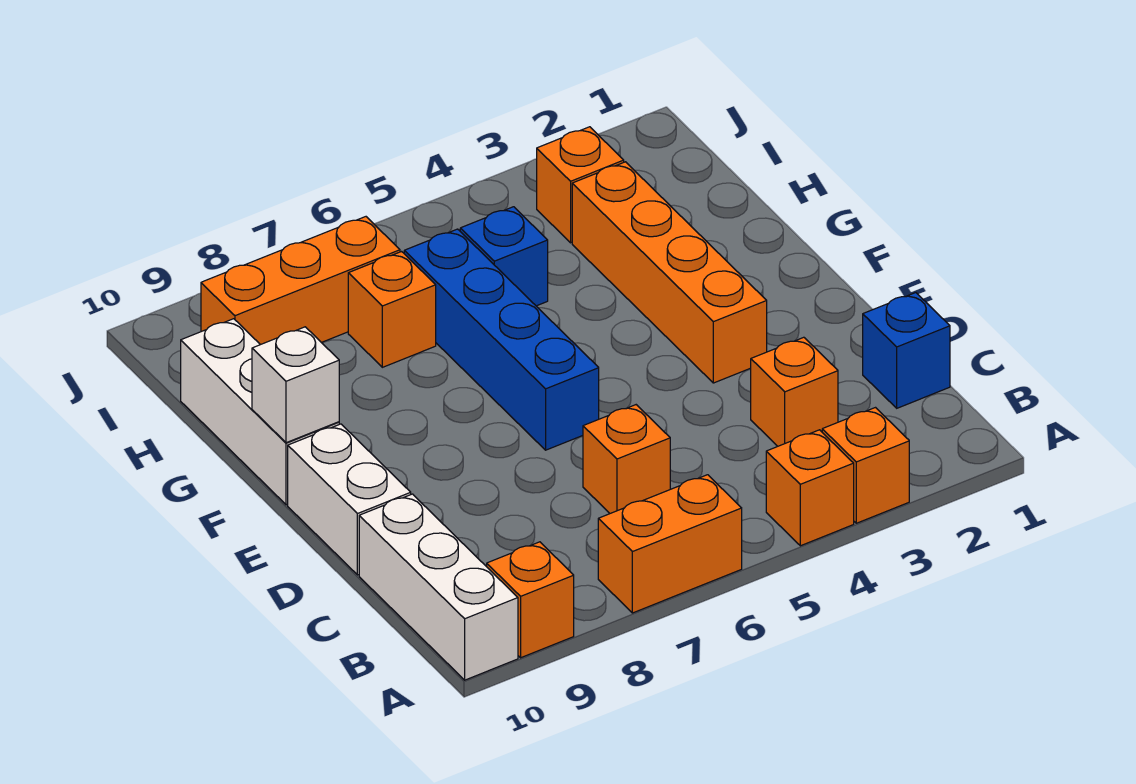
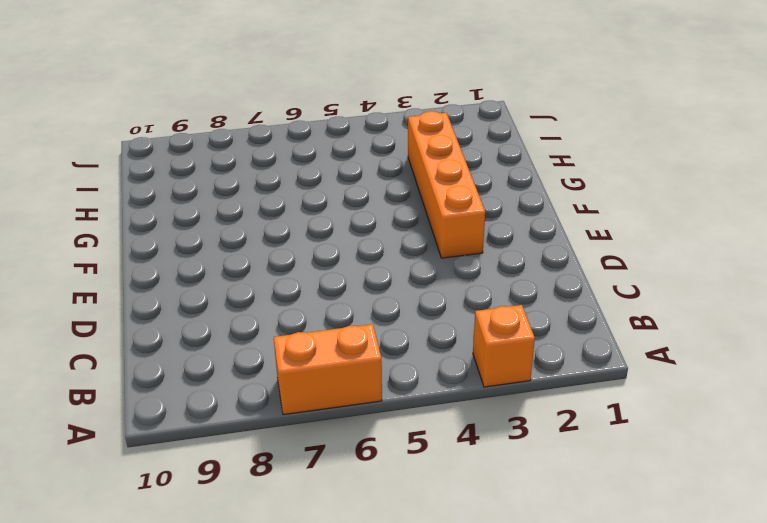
none -> orange brick A4 level 1
none -> orange brick A9 level 1
none -> white brick A10:C10 level 1

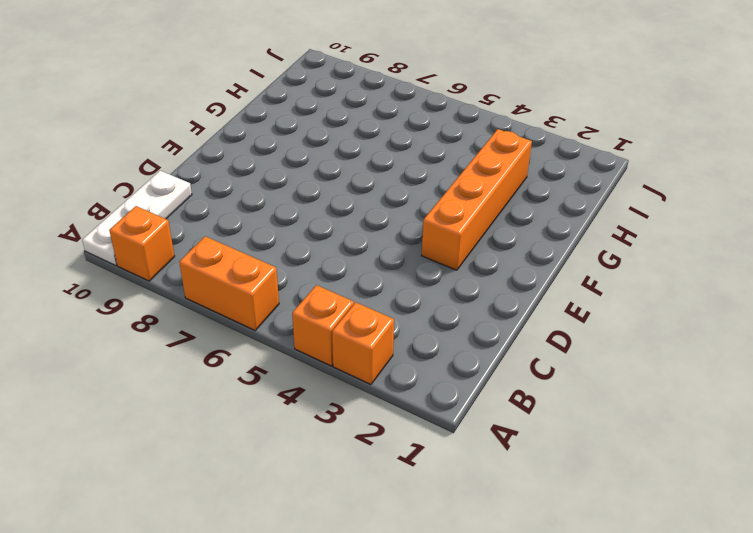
white plate A10:C10 level 1 -> white brick A10:C10 level 1
none -> blue brick C1 level 1
none -> orange brick C3 level 1
none -> orange brick C6 level 1

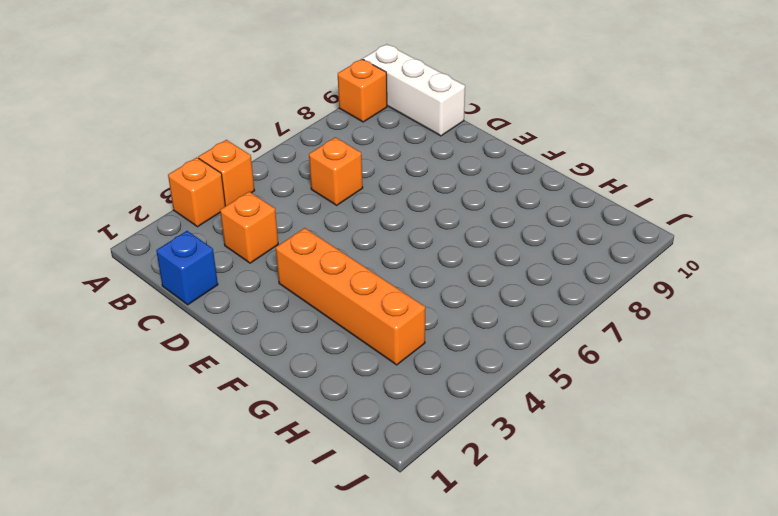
none -> orange brick A6:A7 level 1
none -> white brick D10:E10 level 1
none -> blue brick E6:H6 level 1

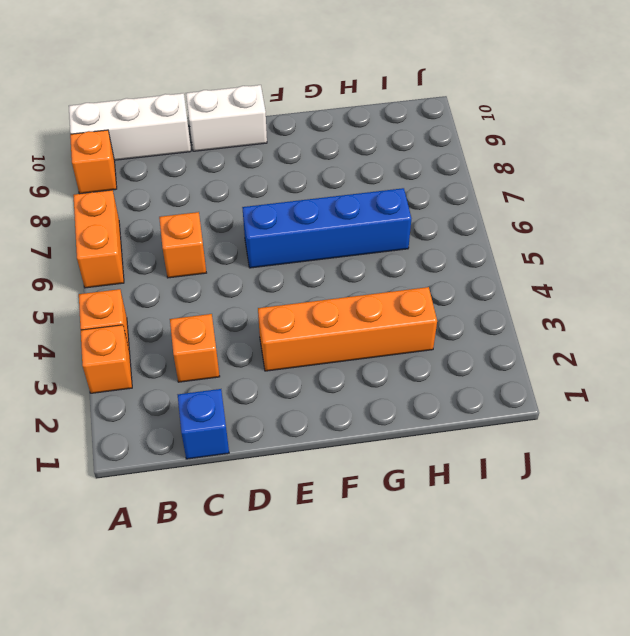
none -> white brick F10:H10 level 1
none -> blue brick H5 level 1
none -> orange brick H7 level 1

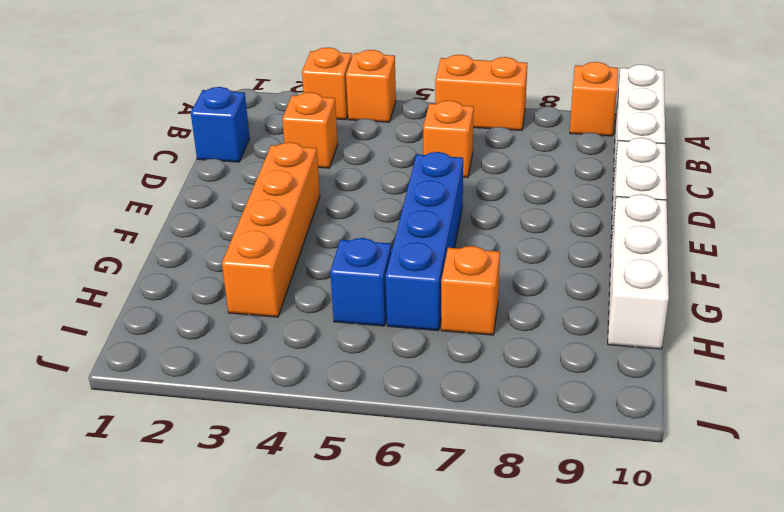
none -> orange brick I3 level 1
none -> orange brick I7:I9 level 1
none -> white brick F10 level 2

